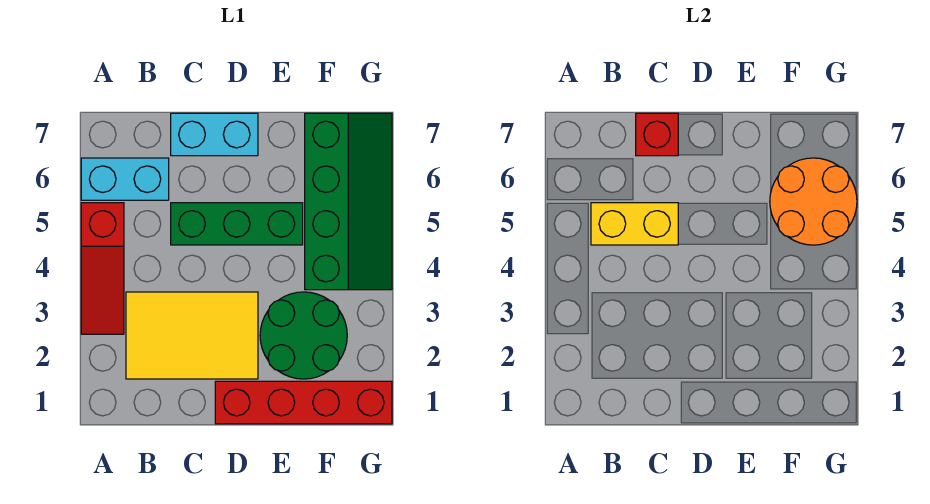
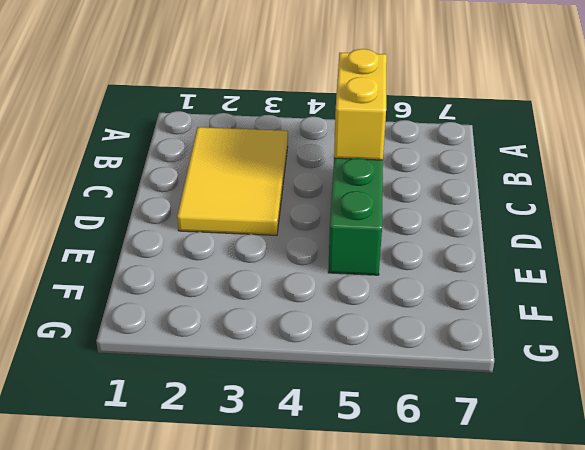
none -> red slope A3:A5 level 1 top 5
none -> cyan brick A6:B6 level 1

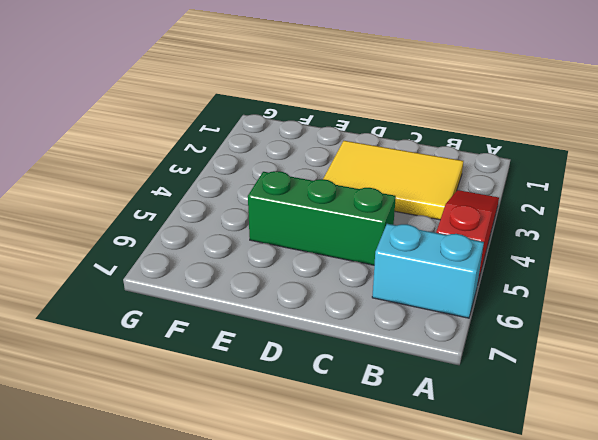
none -> cyan brick C7:D7 level 1
none -> red brick D1:G1 level 1

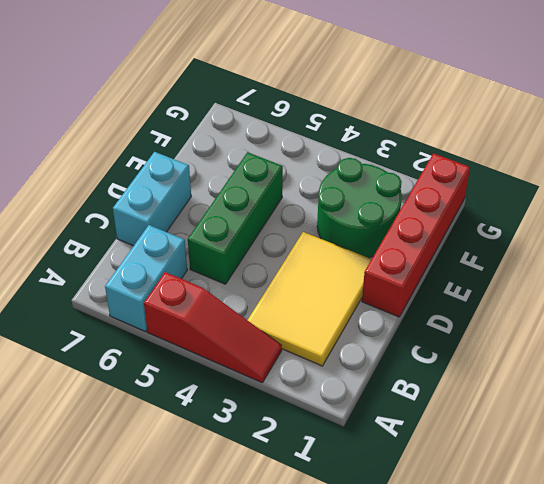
none -> green slope F4:G7 level 1 top F
none -> yellow brick B5:C5 level 2

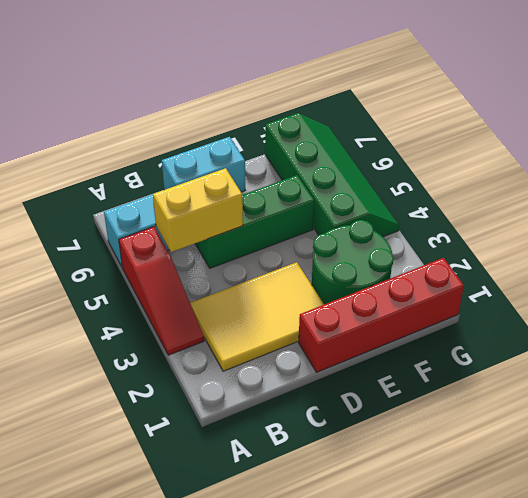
none -> red brick C7 level 2
none -> orange round brick F5:G6 level 2

